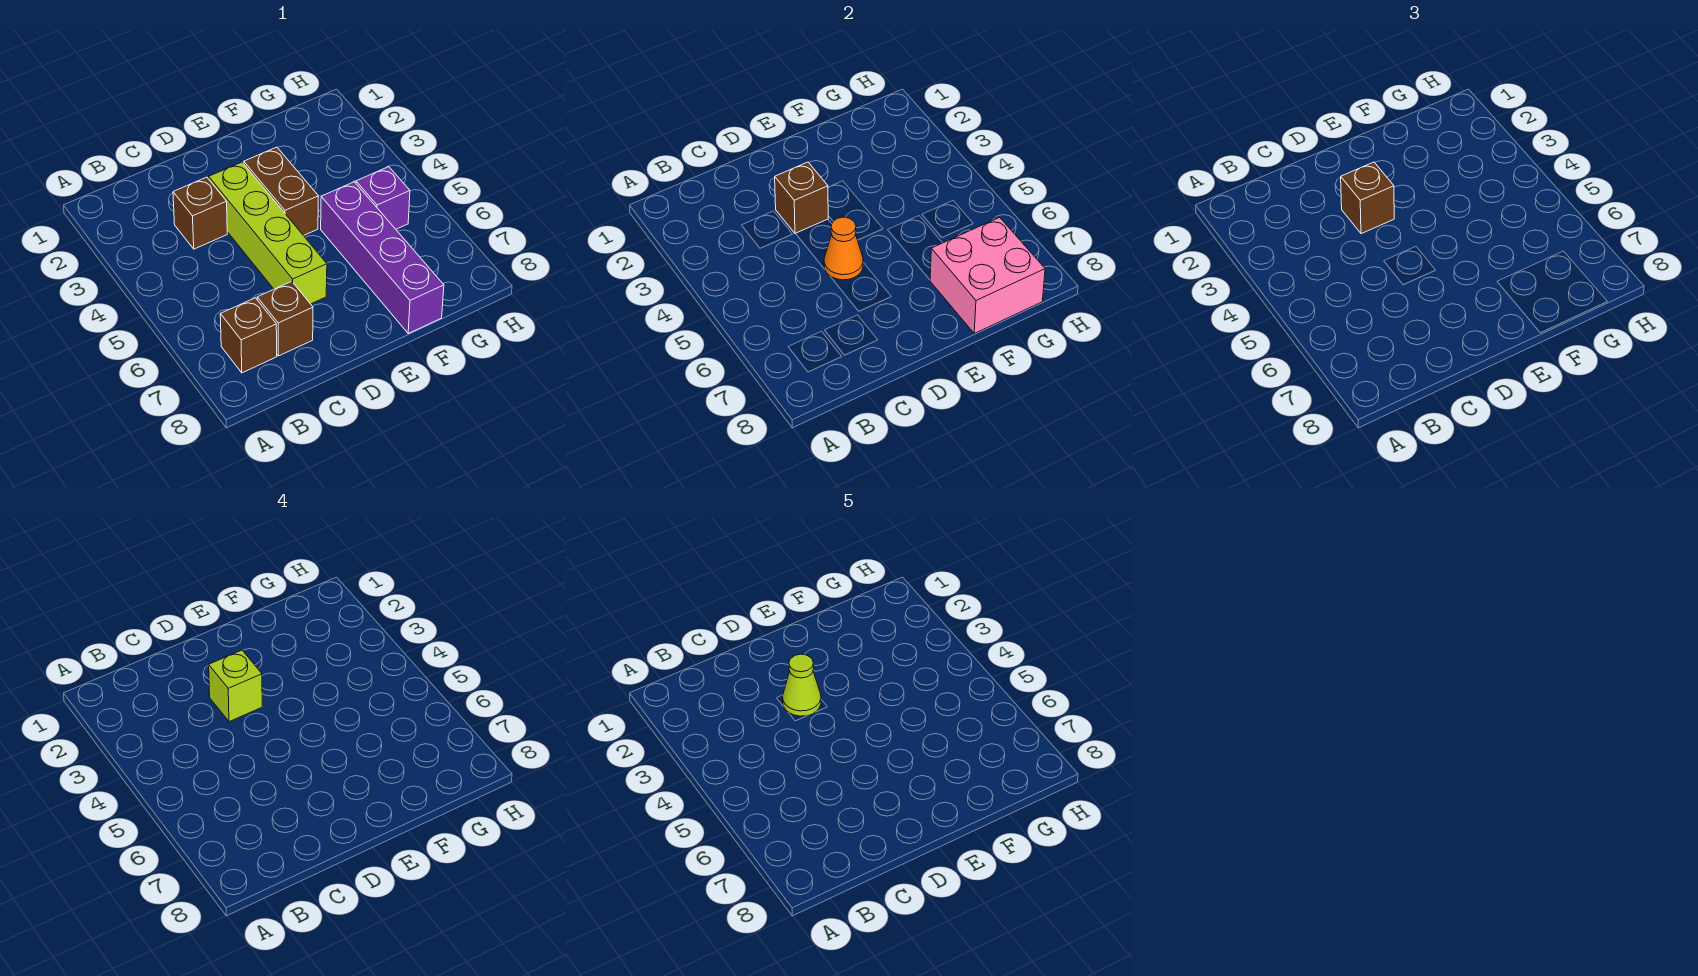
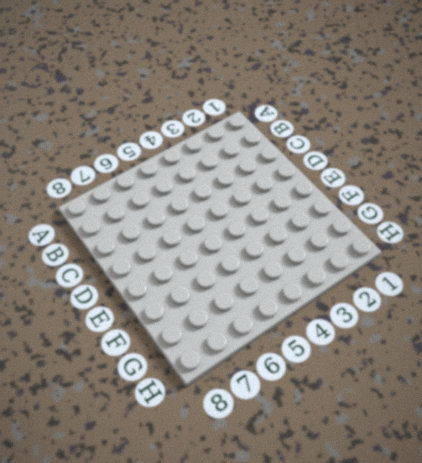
none -> brown brick B7 level 1
none -> brown brick C3 level 1
none -> brown brick C7 level 1

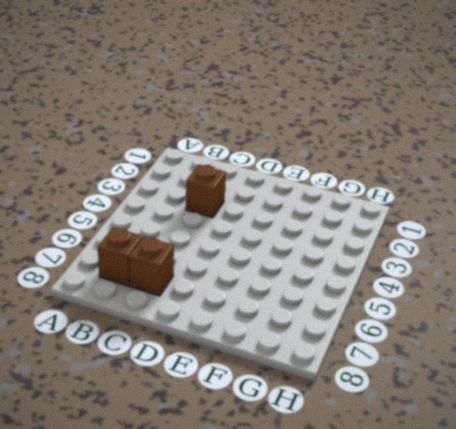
none -> lime brick D3:D6 level 1
none -> brown brick E3:E4 level 1
none -> purple brick F5:F8 level 1

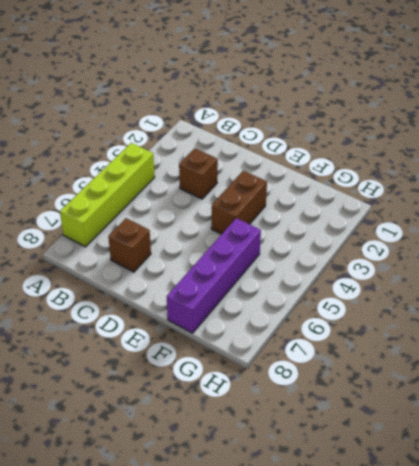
lime brick A4:A7 level 1 -> lime brick D3:D6 level 1
none -> brown brick B7 level 1
none -> purple brick G5 level 1
none -> brown brick D3 level 2

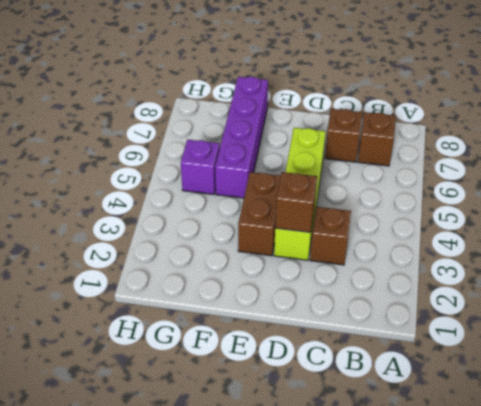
none -> orange cone D5 level 2
none -> pink brick F7:G8 level 2
none -> brown brick D3 level 3

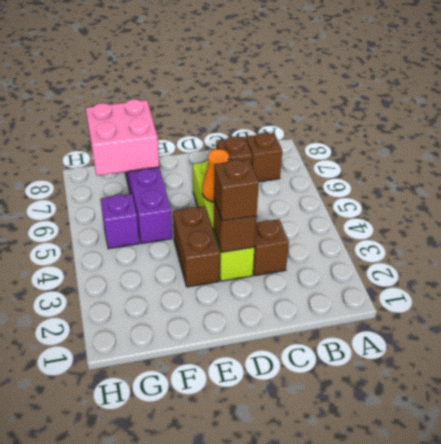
none -> lime brick D3 level 4
none -> lime cone D3 level 5

